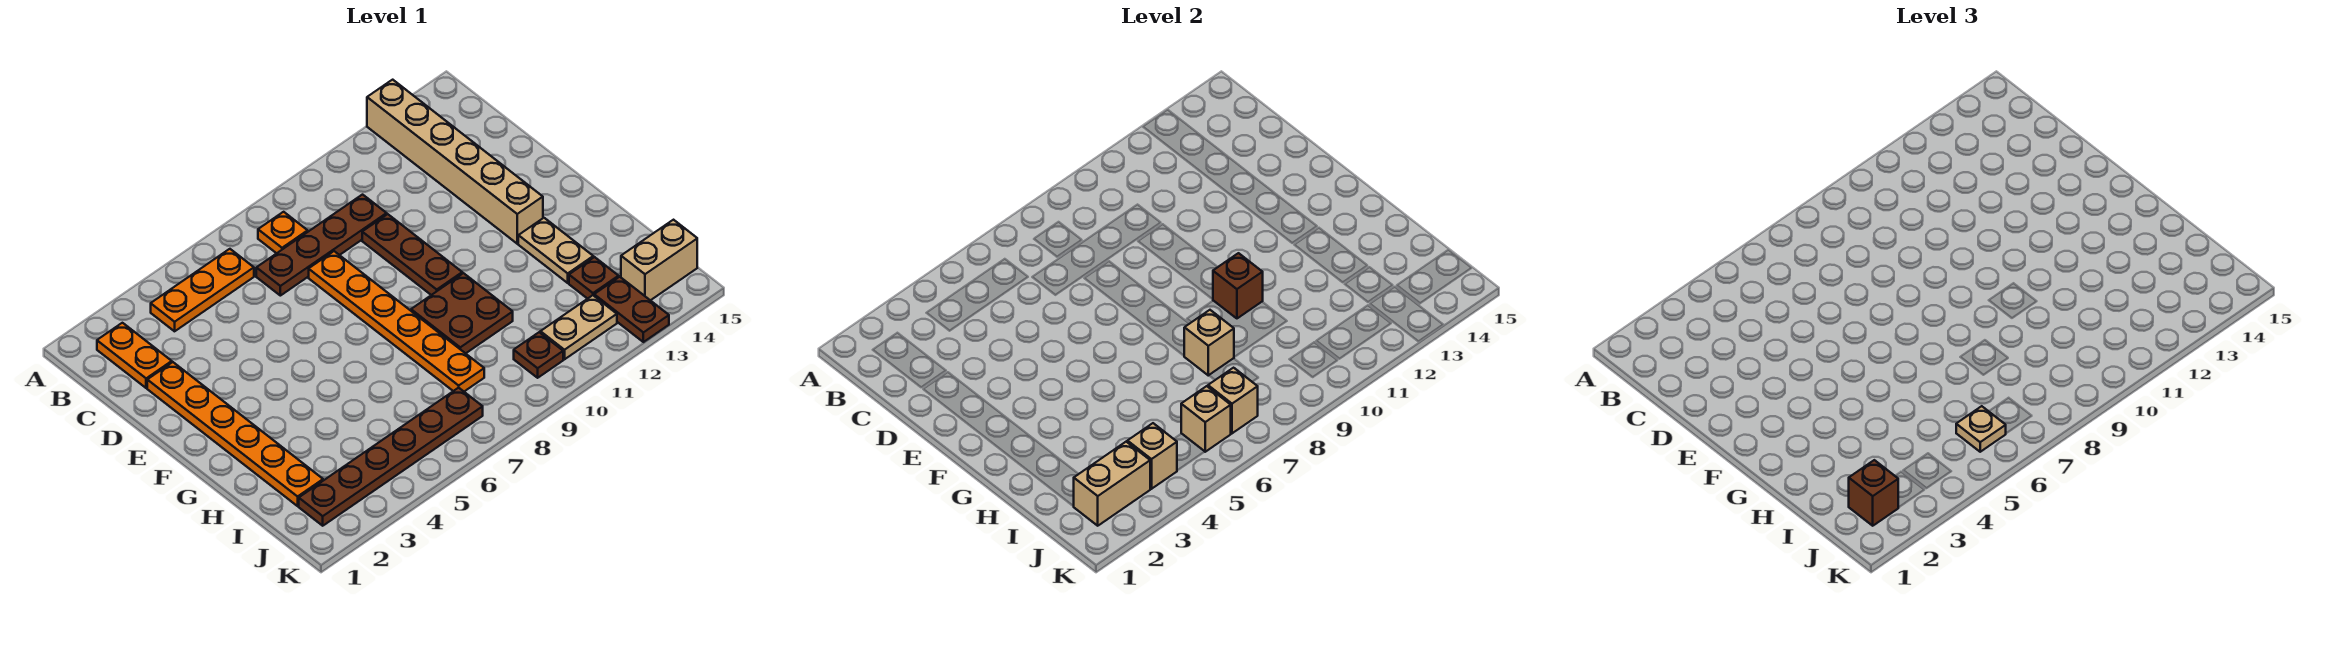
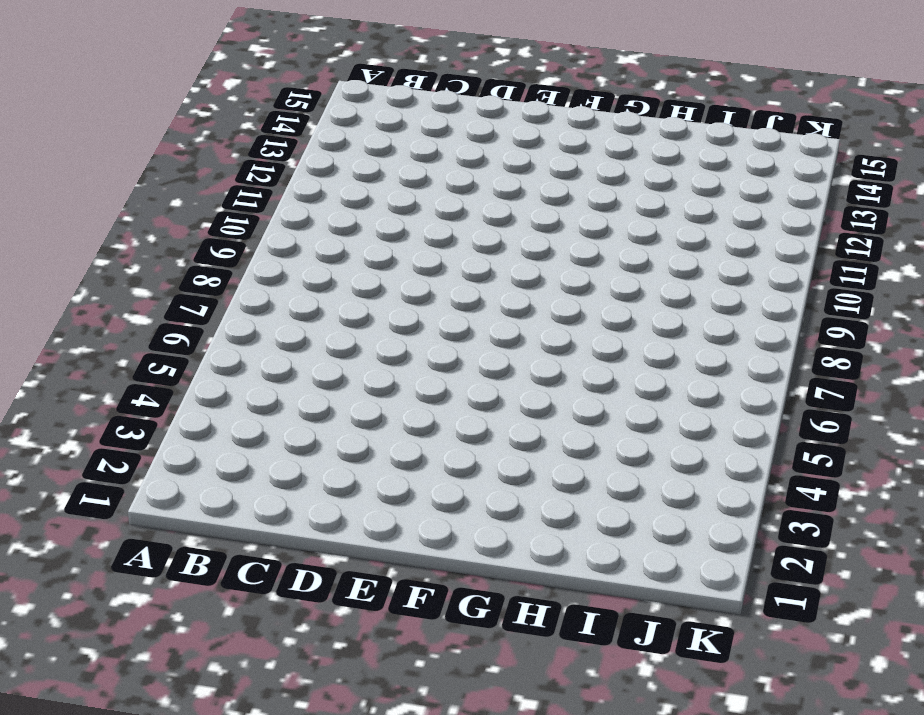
none -> tan brick A13:F13 level 1
none -> orange plate B2:C2 level 1
none -> orange plate B4:B6 level 1

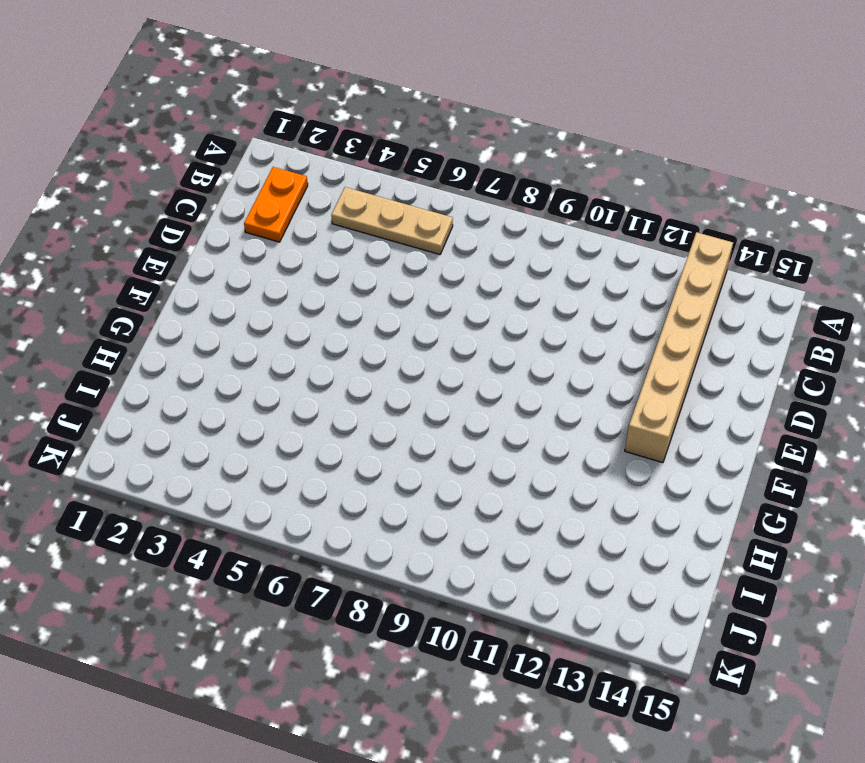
tan plate B4:B6 level 1 -> orange plate B4:B6 level 1
none -> orange plate B8 level 1
none -> brown plate C7:C10 level 1
none -> orange plate D2:I2 level 1

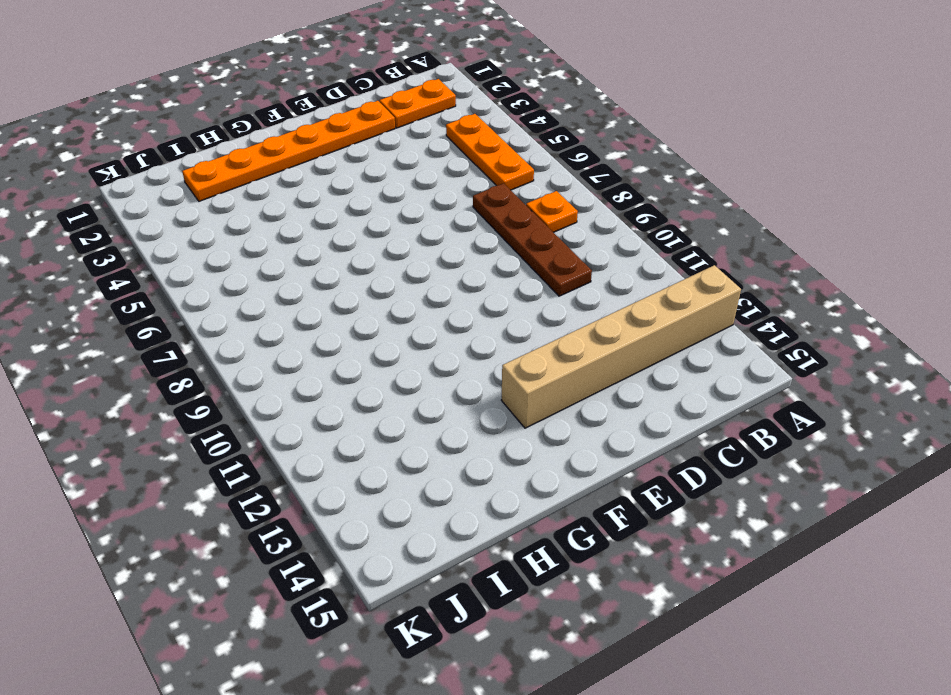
none -> orange plate D8:I8 level 1
none -> brown plate D10:F10 level 1
none -> brown plate G9:H10 level 1

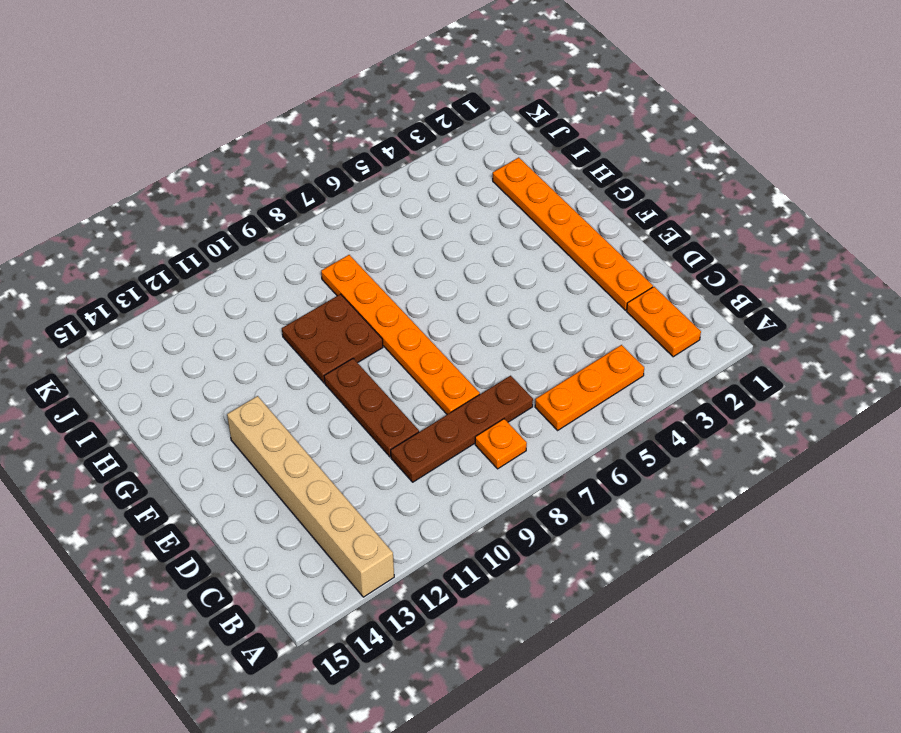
none -> tan plate G13:H13 level 1
none -> brown plate I13 level 1
none -> brown plate J2:J7 level 1

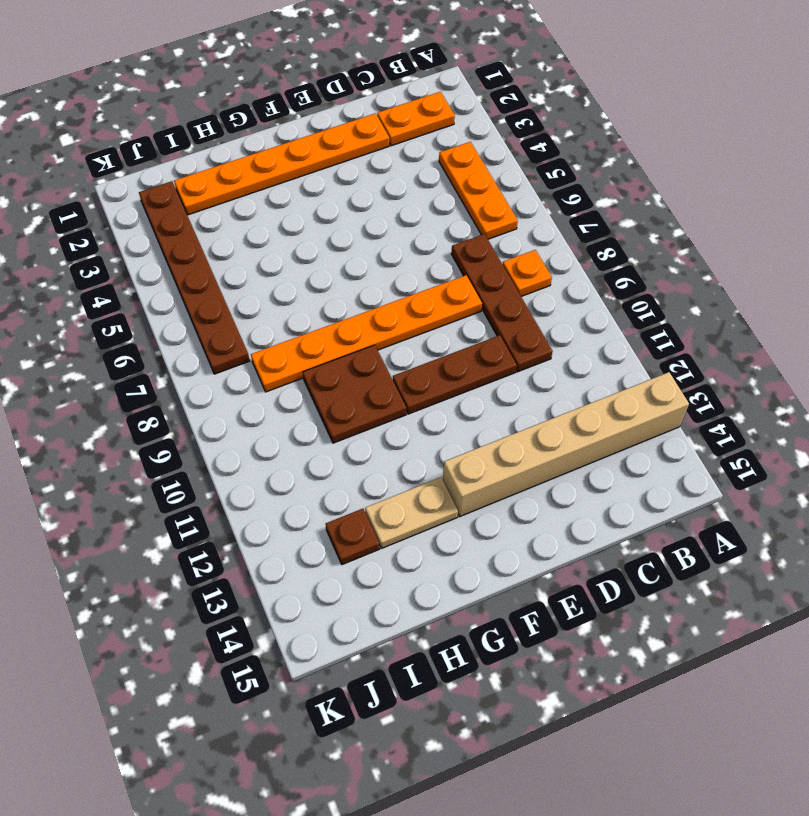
none -> brown plate J10 level 1
none -> tan plate J11:J12 level 1
none -> brown plate J13:K13 level 1

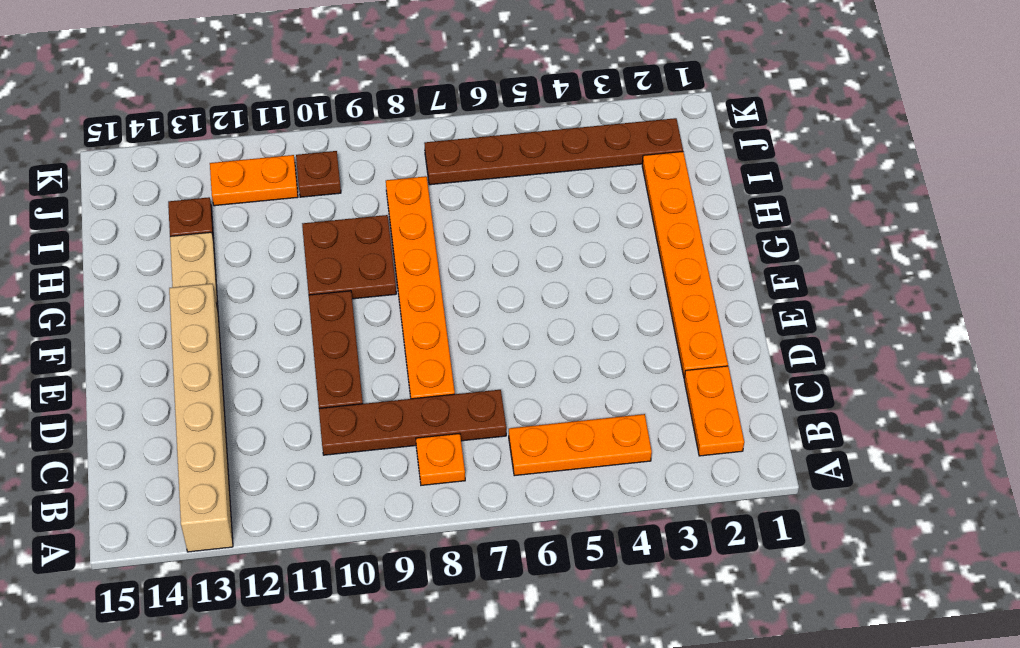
orange plate J11:J12 level 1 -> tan plate J11:J12 level 1
none -> brown plate J13:K13 level 1
none -> tan brick J14:J15 level 1
none -> brown brick G10 level 2

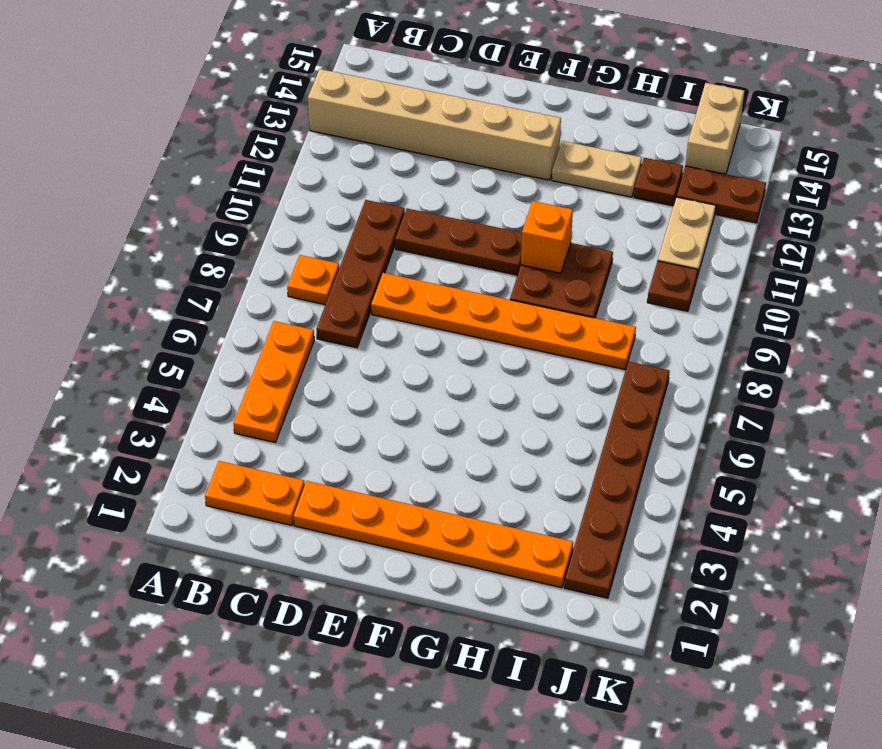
orange brick G10 level 2 -> brown brick G10 level 2
none -> tan brick H8 level 2
none -> tan brick J2:J3 level 2
none -> tan brick J4 level 2

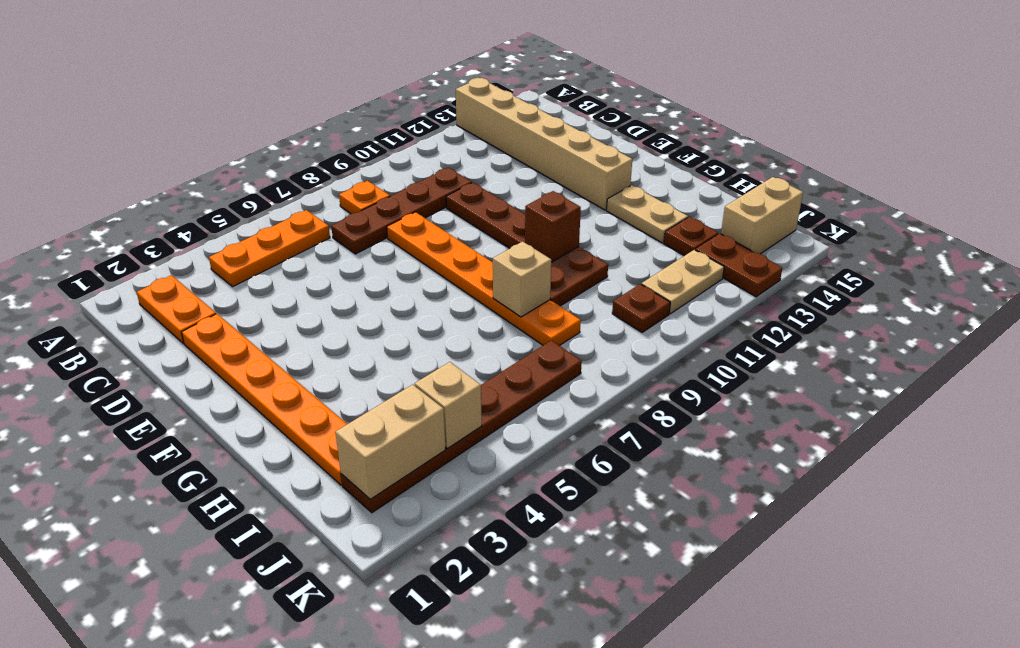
none -> tan brick J6 level 2
none -> tan brick J7 level 2
none -> brown brick J2 level 3

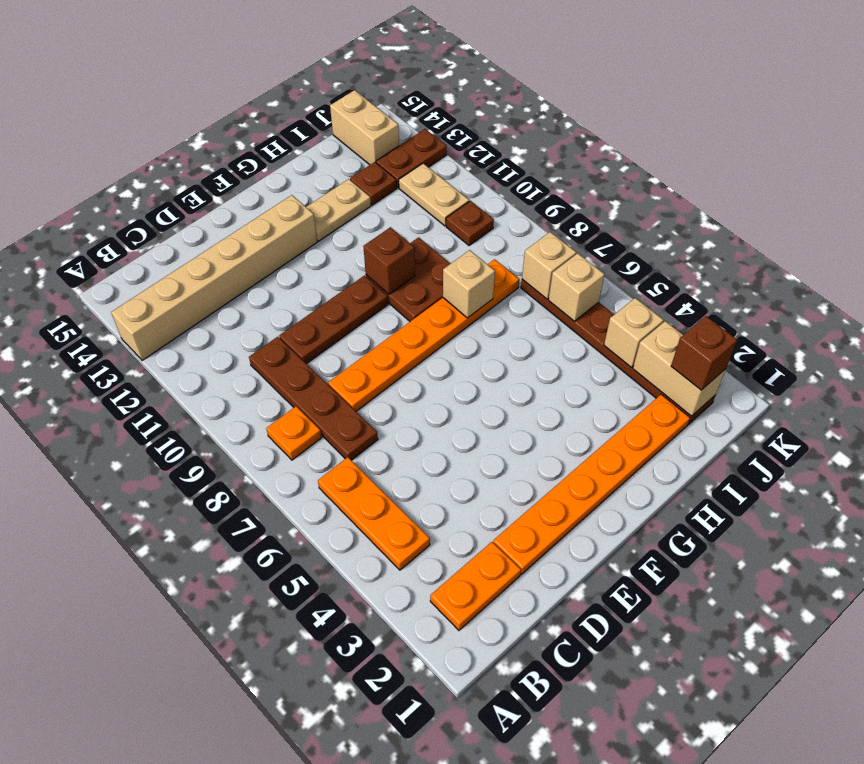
none -> tan plate J6 level 3

